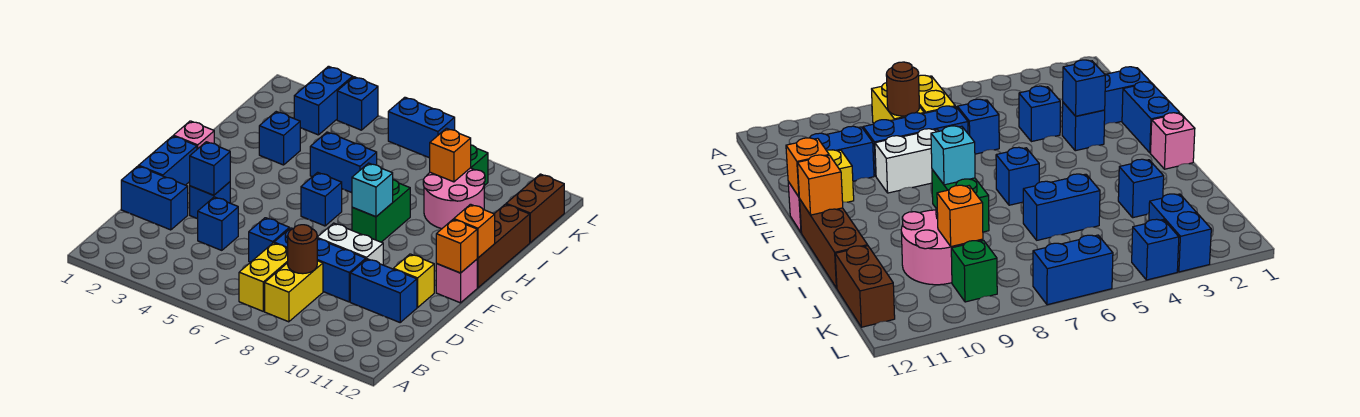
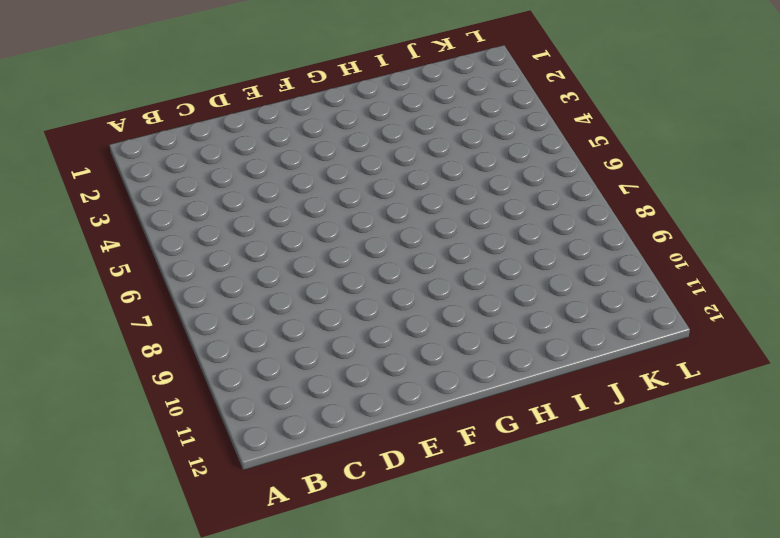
none -> yellow brick B7:C7 level 1
none -> yellow brick B8:C8 level 1
none -> blue brick D1:D2 level 1
none -> blue brick D4 level 1

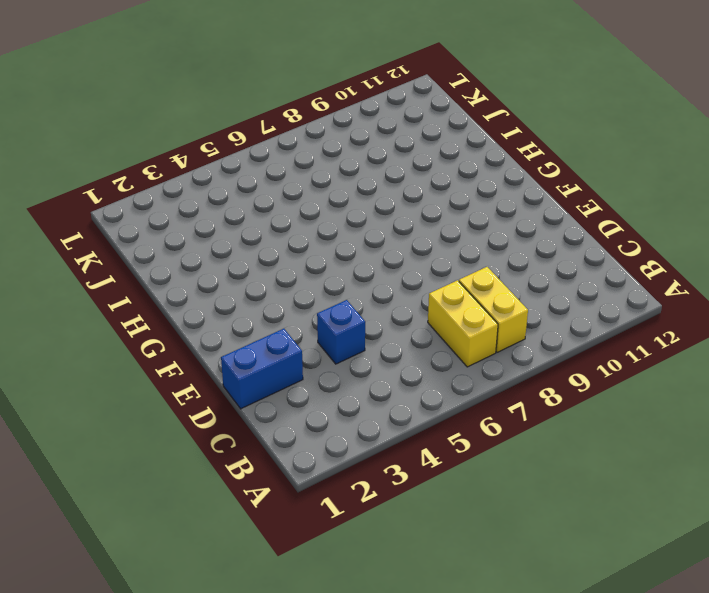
none -> blue brick D6 level 1
none -> blue brick D7:D9 level 1
none -> blue brick D10:D11 level 1
none -> blue brick E1:F1 level 1

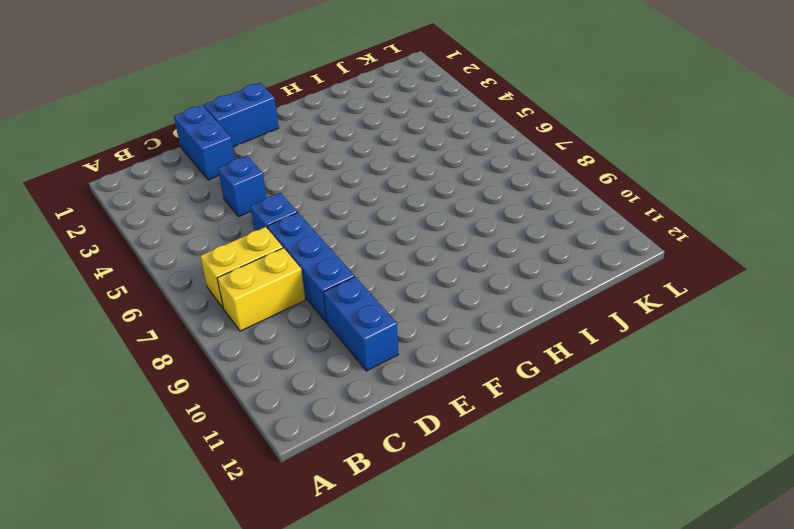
none -> blue brick E3 level 1
none -> white brick E8:E9 level 1
none -> yellow brick E11 level 1
none -> pink brick F12 level 1

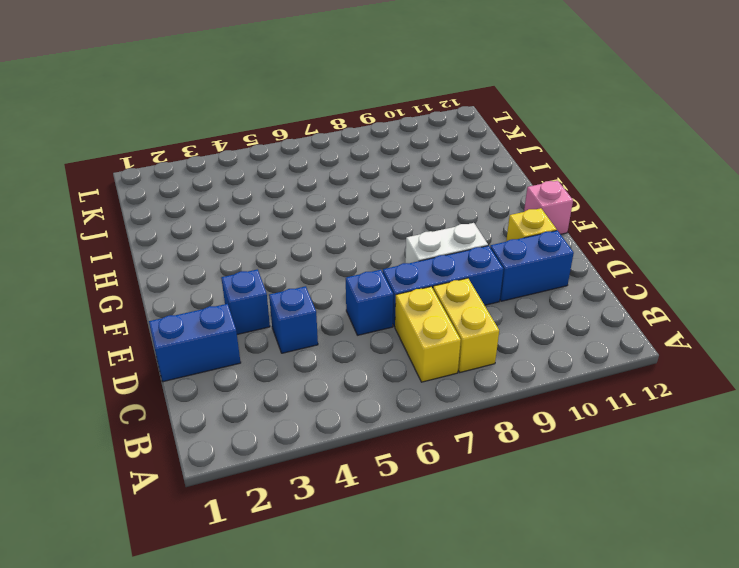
none -> blue brick E1:F1 level 1
none -> pink brick G1 level 1
none -> blue brick G6 level 1
none -> green brick G8:H8 level 1

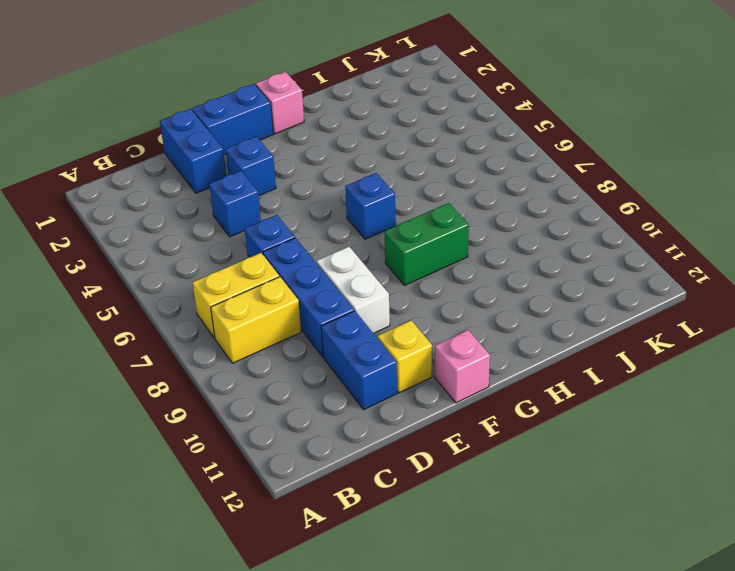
none -> brown brick G12:I12 level 1
none -> blue brick I3 level 1
none -> blue brick I5:I6 level 1
none -> pink round brick I9:J10 level 1

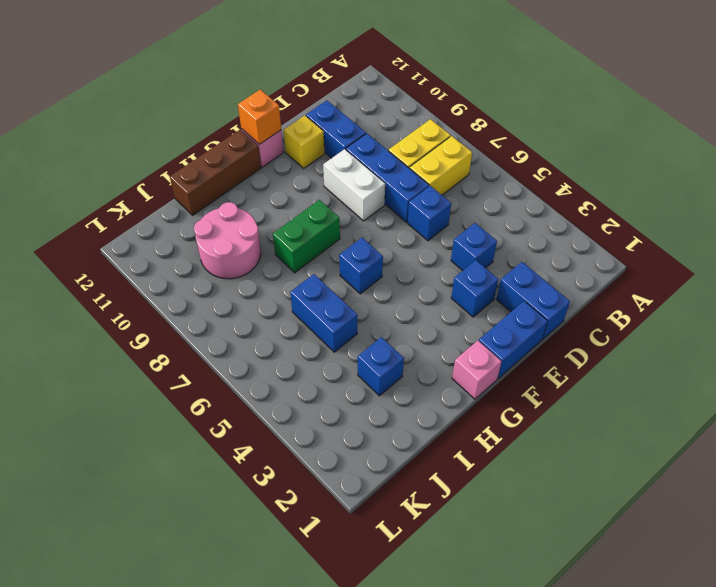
none -> brown brick J12:K12 level 1
none -> blue brick K3:L3 level 1
none -> green brick K9 level 1
none -> blue brick L4 level 1

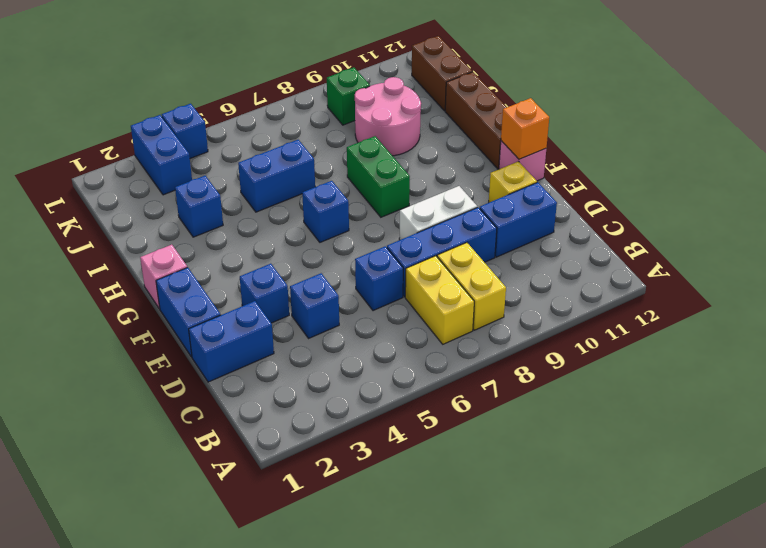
none -> blue brick L6:L7 level 1
none -> brown round brick C8 level 2
none -> blue brick E3 level 2
none -> cyan brick G8 level 2

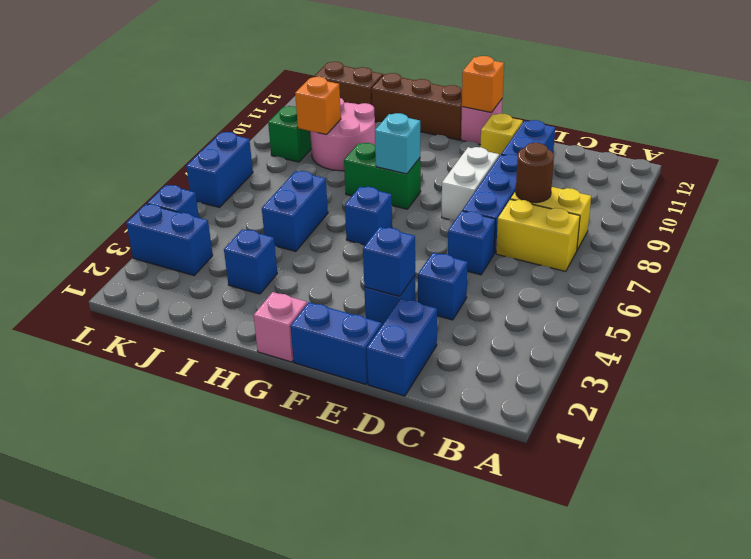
none -> orange brick G12 level 2

